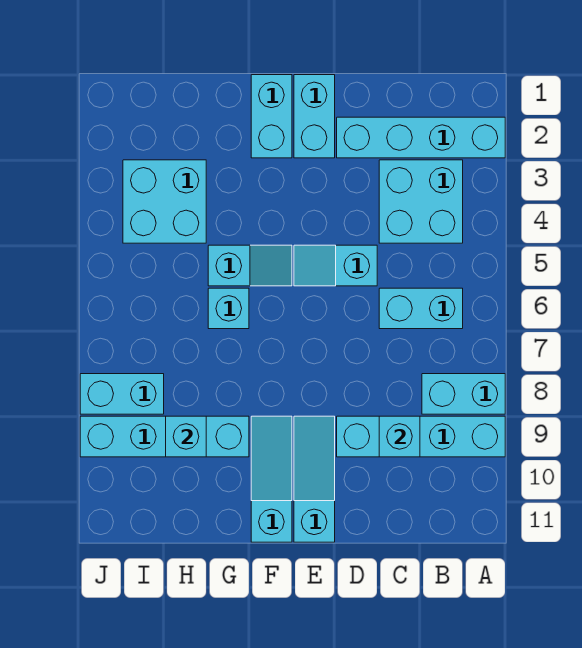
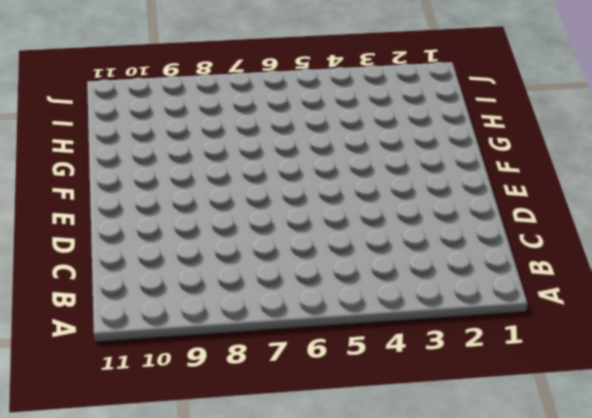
none -> cyan brick A2:D2 level 1
none -> cyan brick A8:B8 level 1
none -> cyan brick A9:D9 level 1

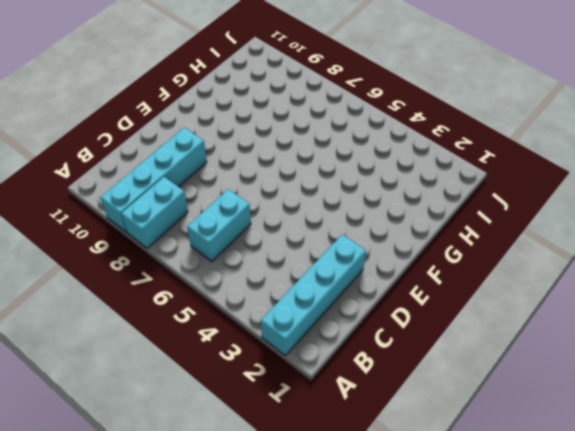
none -> cyan brick B3:C4 level 1
none -> cyan slope D5:E5 level 1 top D
none -> cyan brick E1:E2 level 1

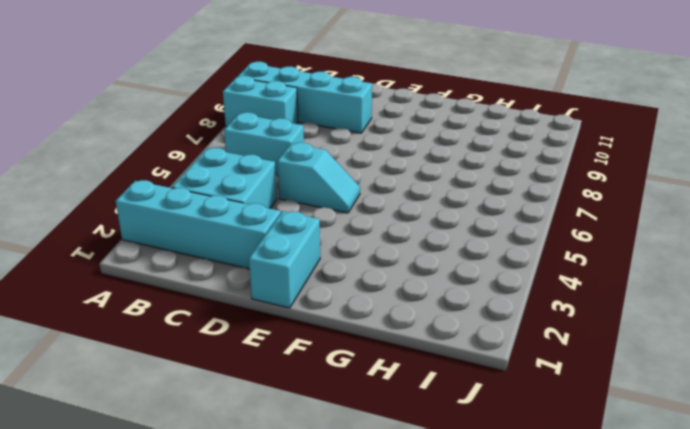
none -> cyan slope E9:E11 level 1 top 11
none -> cyan brick F1:F2 level 1
none -> cyan slope F5:G5 level 1 top G

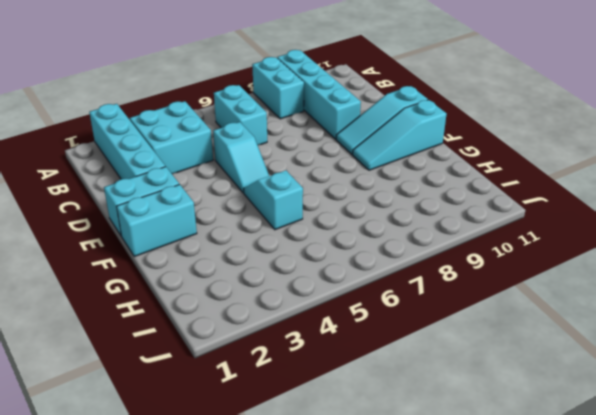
none -> cyan brick G6 level 1
none -> cyan brick G9:J9 level 1
none -> cyan brick H3:I4 level 1

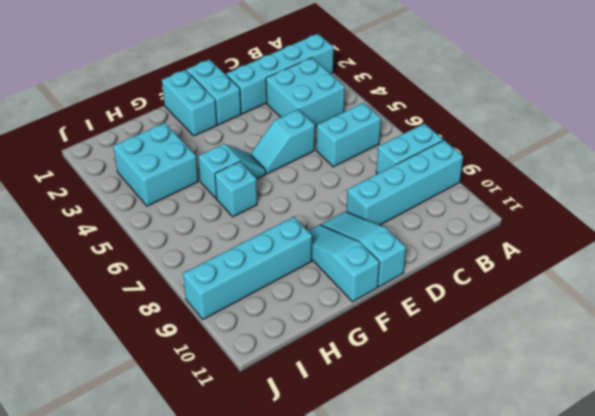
none -> cyan brick I8:J8 level 1
none -> cyan brick C9 level 2
none -> cyan brick H9 level 2

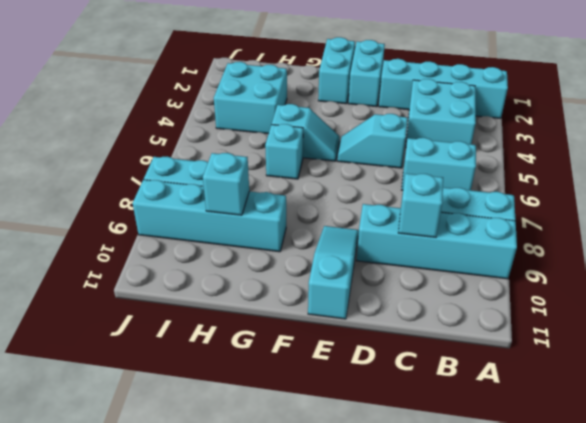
none -> cyan slope F9:F11 level 1 top 11

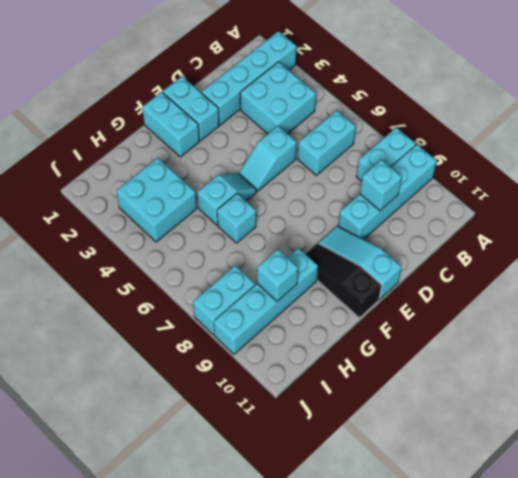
black slope F9:F11 level 1 top 11 -> cyan slope F9:F11 level 1 top 11

